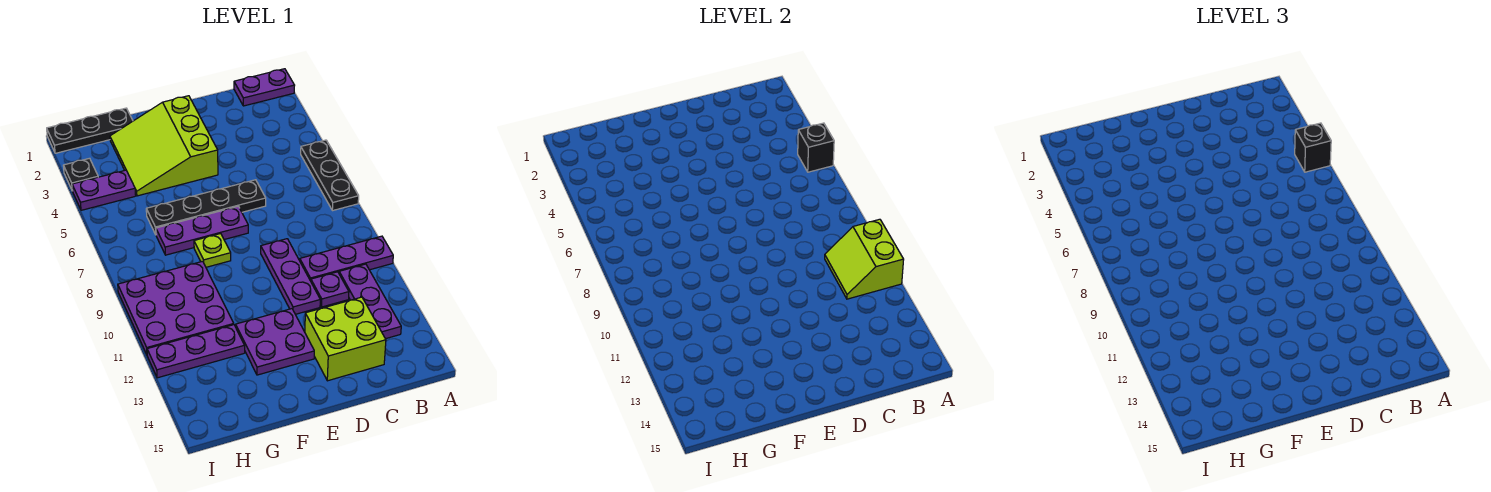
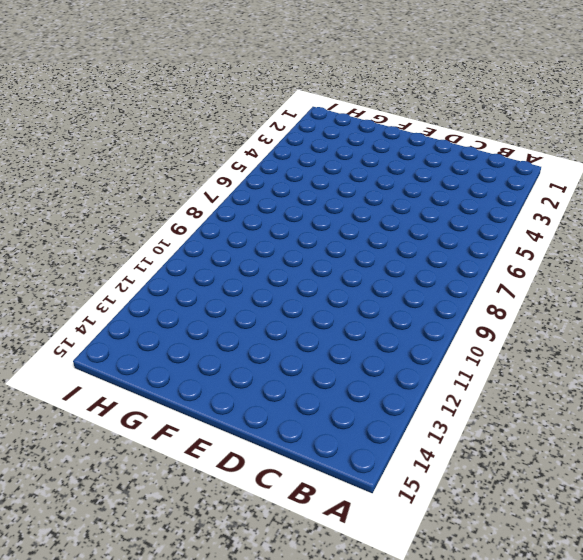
none -> purple plate A1:B1 level 1
none -> black plate A5:A7 level 1
none -> purple plate A10:C10 level 1

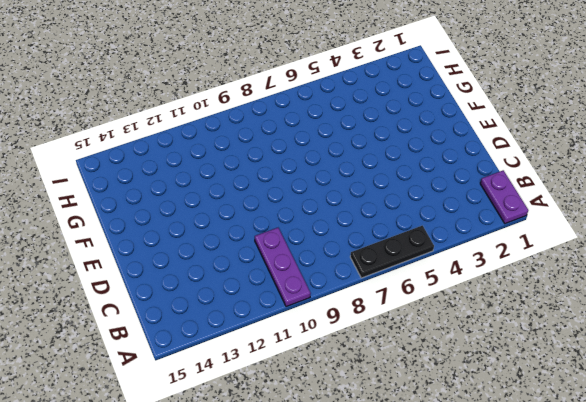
none -> purple plate B11:B13 level 1
none -> purple plate C11 level 1
none -> lime brick C13:D14 level 1

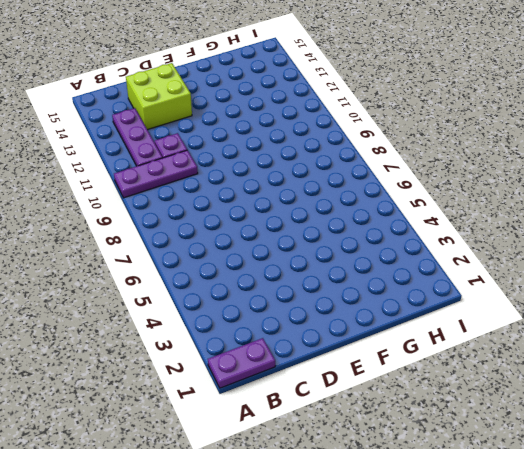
none -> black plate A5:A7 level 1
none -> black plate D6:G6 level 1
none -> purple plate D9:D11 level 1

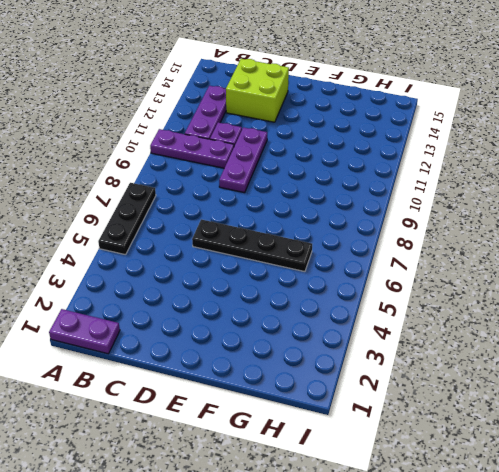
none -> lime slope E2:G4 level 1 top E
none -> purple plate E7:G7 level 1
none -> purple plate E12:F13 level 1

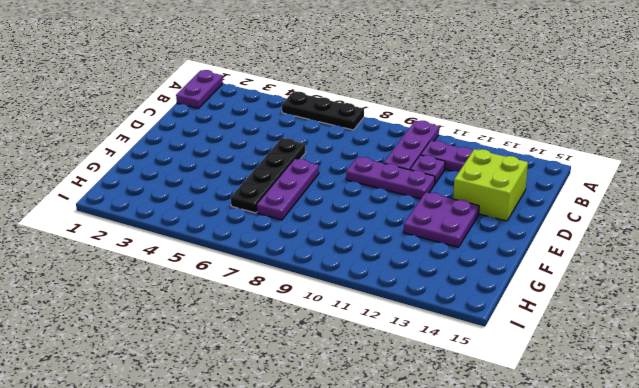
none -> lime slope E2:G4 level 1 top E
none -> lime plate F8 level 1
none -> black plate G1:I1 level 1

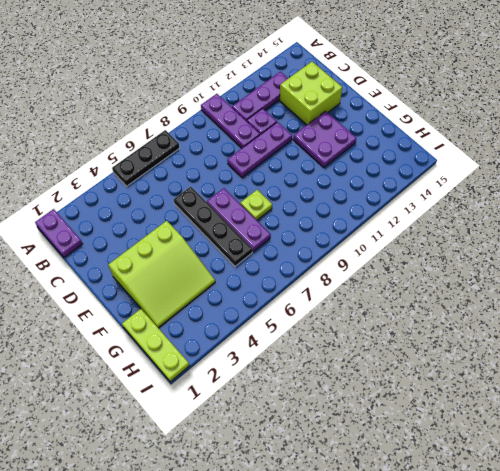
lime plate G1:I1 level 1 -> black plate G1:I1 level 1
none -> purple plate G9:I11 level 1
none -> purple plate G12:I12 level 1
none -> purple plate H4:I4 level 1

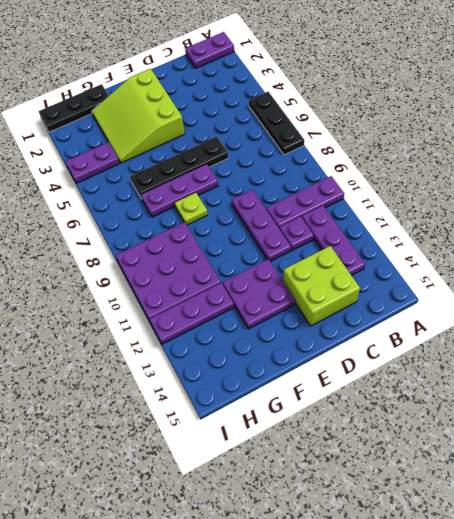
none -> black plate I3 level 1
none -> black brick A5 level 2
none -> lime slope A10:B11 level 2 top A

